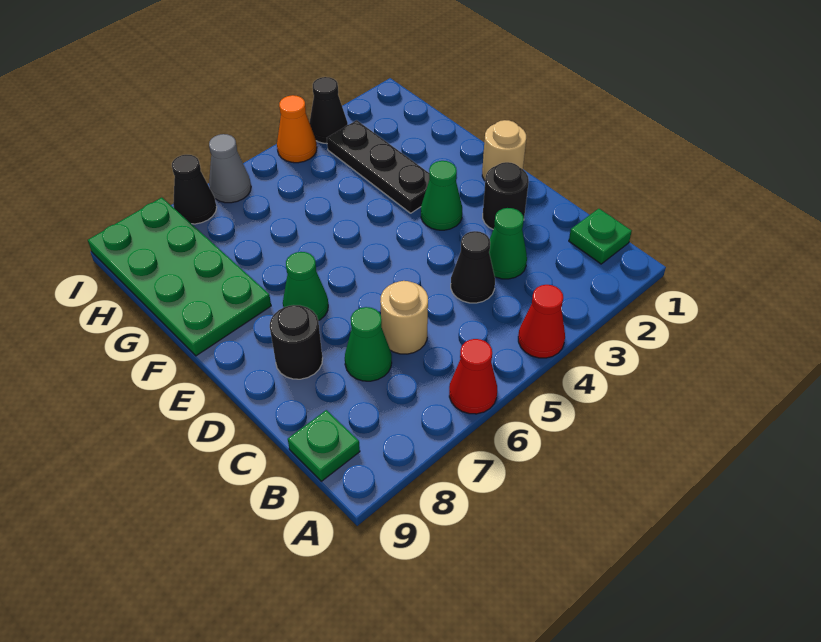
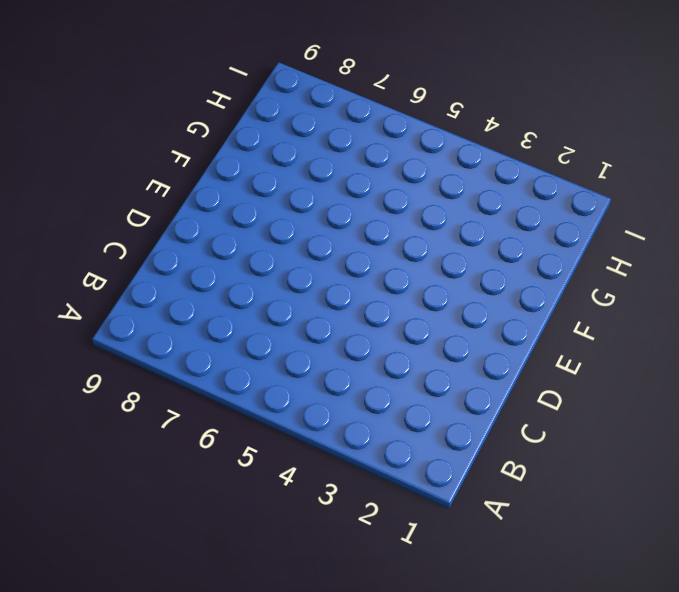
none -> red cone A4 level 1
none -> red cone A6 level 1
none -> green plate B1 level 1

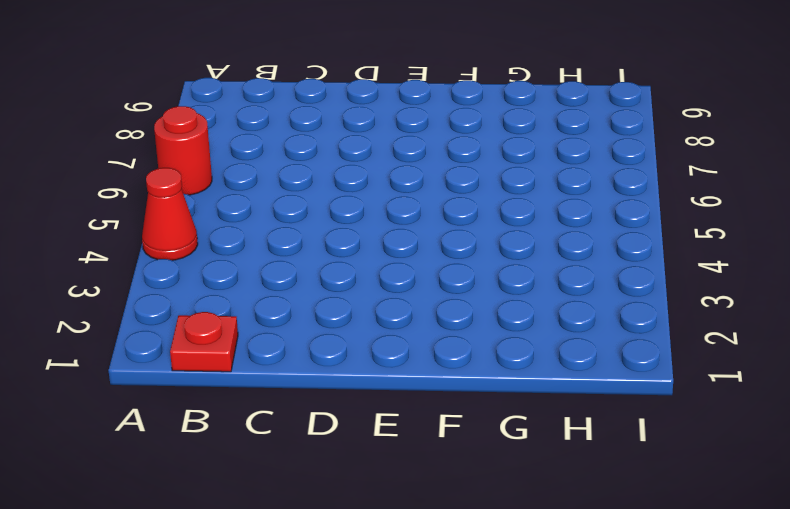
red round brick A6 level 1 -> red cone A6 level 1
red plate B1 level 1 -> green plate B1 level 1
none -> green plate B9 level 1
none -> green cone C3 level 1
none -> black cone C4 level 1

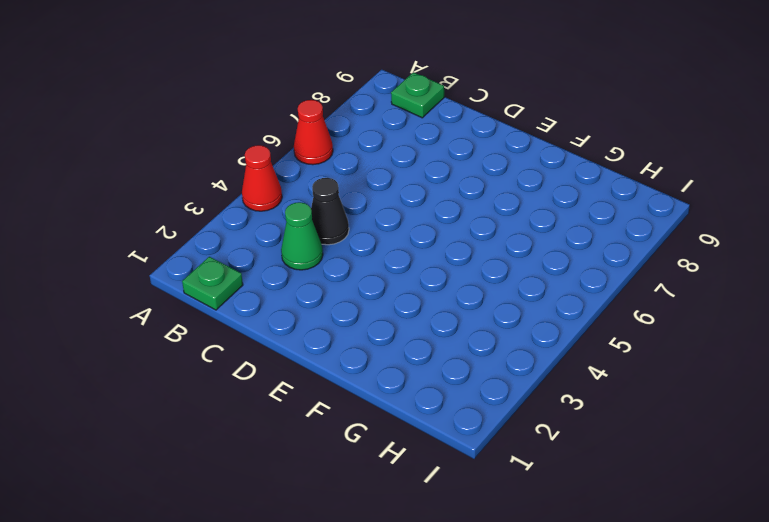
none -> tan round brick C6 level 1
none -> green cone C7 level 1
none -> black round brick D2 level 1

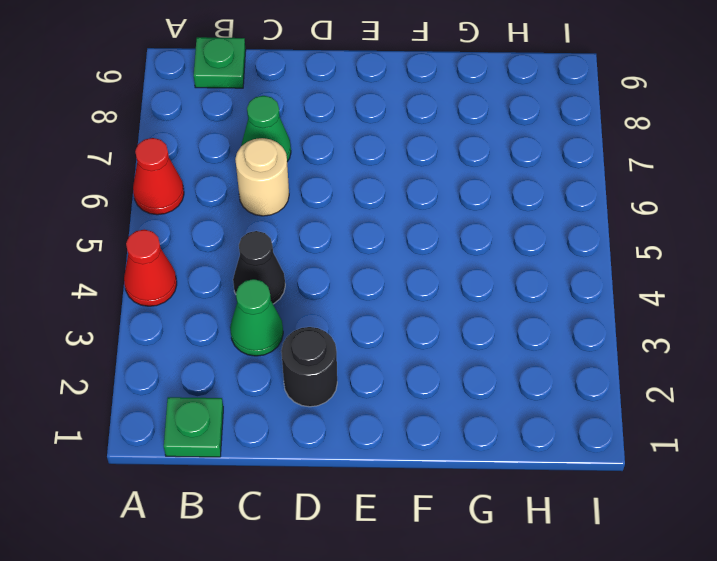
none -> black round brick D8 level 1
none -> tan round brick E1 level 1
none -> green cone E3 level 1

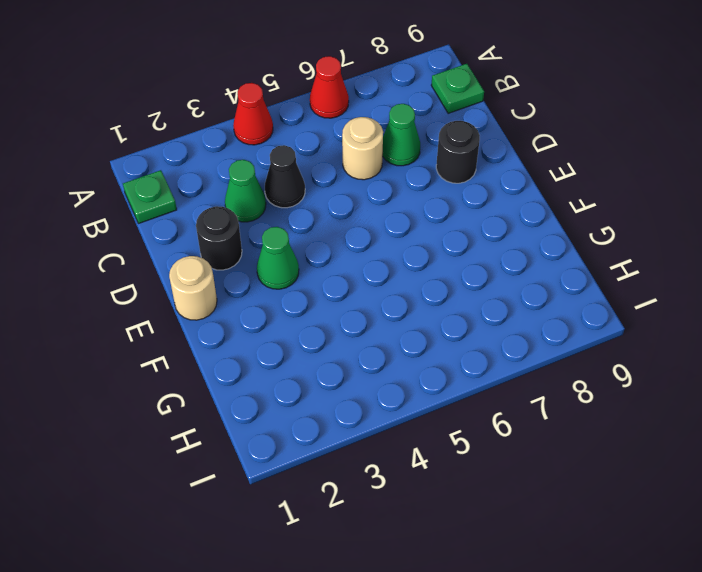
none -> green cone E7 level 1
none -> black plate F3:H3 level 1
none -> green plate F8:I9 level 1

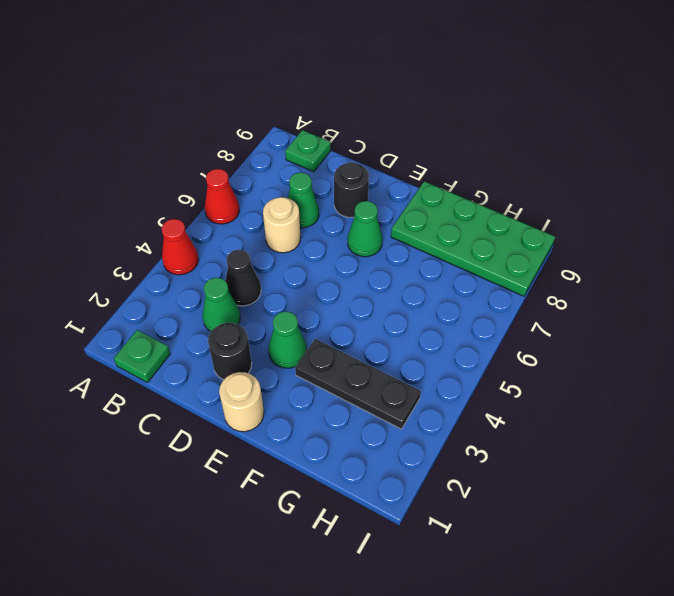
none -> black cone I3 level 1
none -> orange cone I4 level 1
none -> grey cone I6 level 1

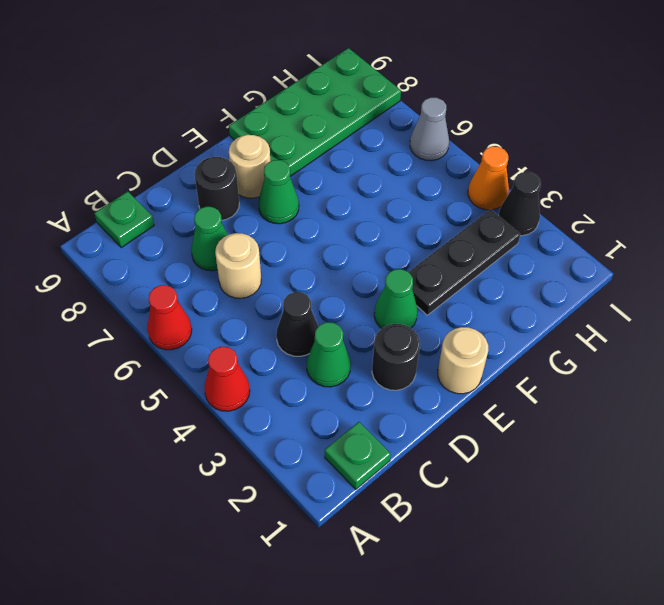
tan round brick E8 level 1 -> none
none -> black cone I7 level 1

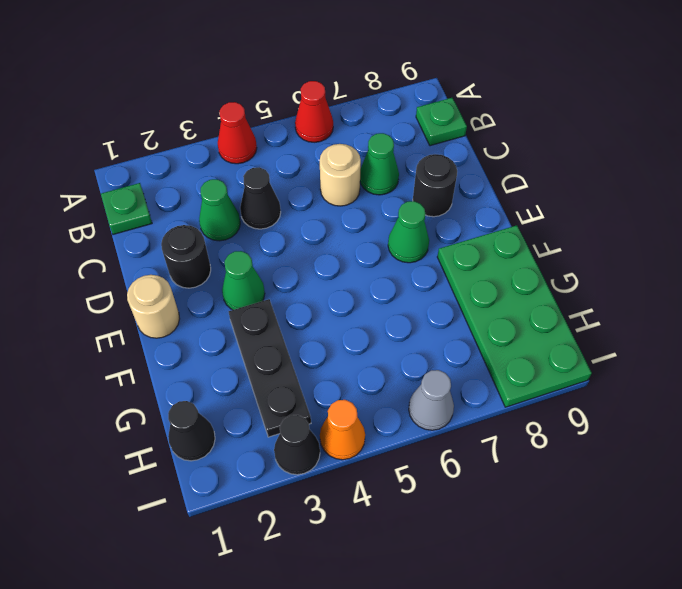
black cone H1 level 1 -> black cone I7 level 1

